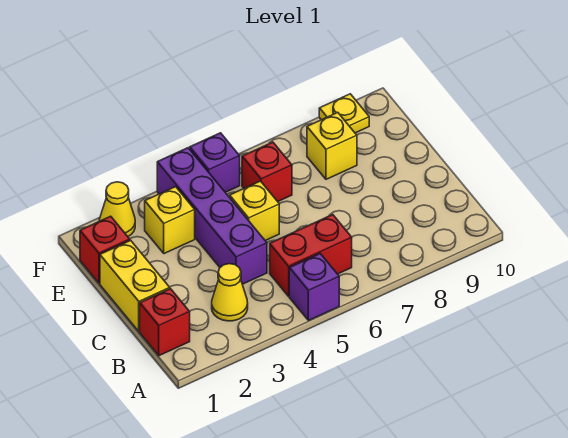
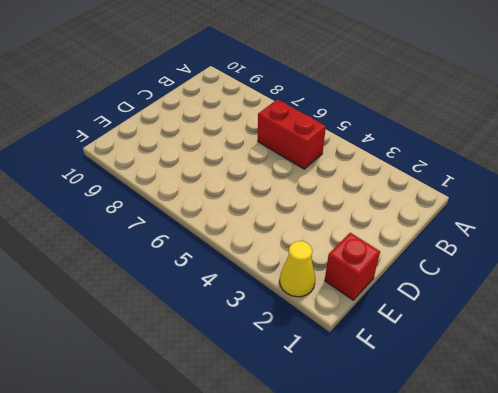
none -> purple brick A5 level 1
none -> red brick B1 level 1
none -> yellow cone B3 level 1

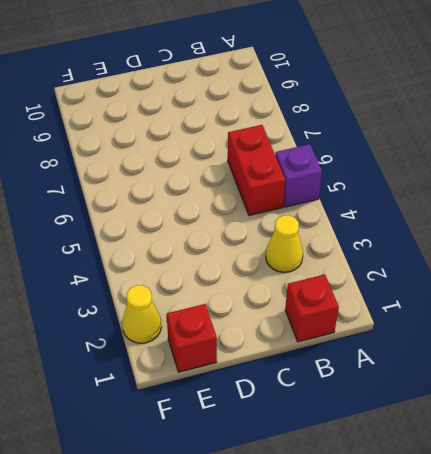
none -> yellow brick C1:D1 level 1
none -> purple brick C4:F4 level 1
none -> yellow brick D5 level 1

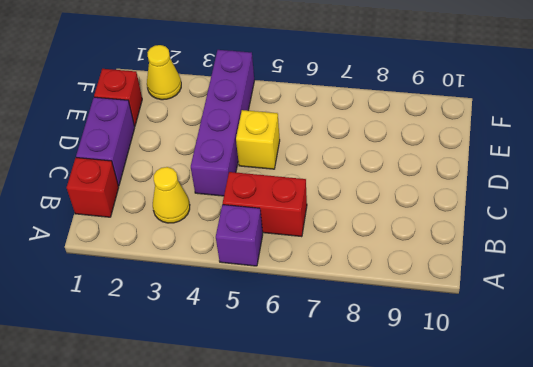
purple brick C1:D1 level 1 -> yellow brick C1:D1 level 1
none -> yellow brick E3 level 1
none -> red brick E6 level 1
none -> yellow brick E8 level 1

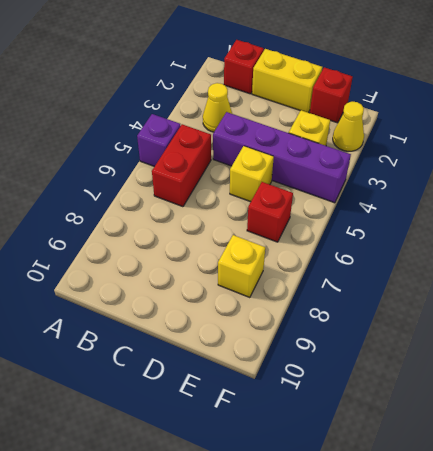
none -> purple brick F5 level 1
none -> yellow plate F9 level 1

